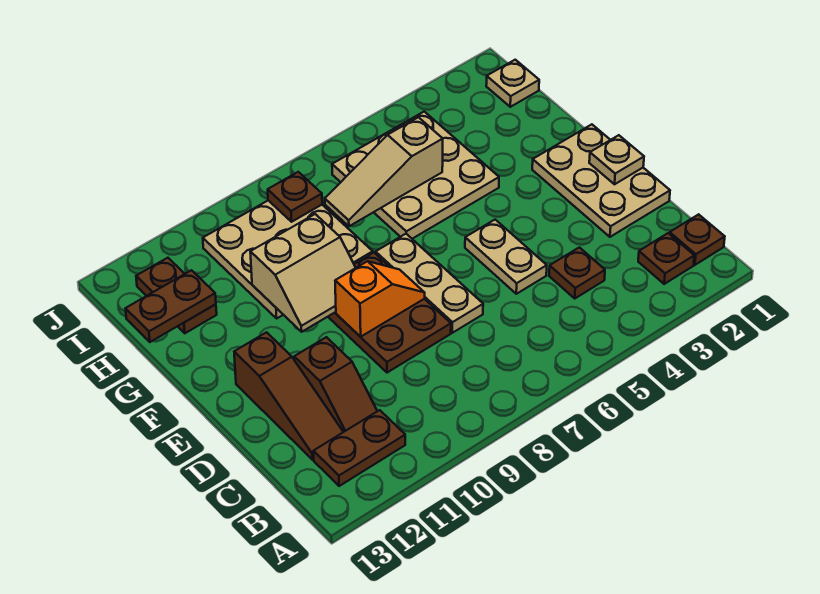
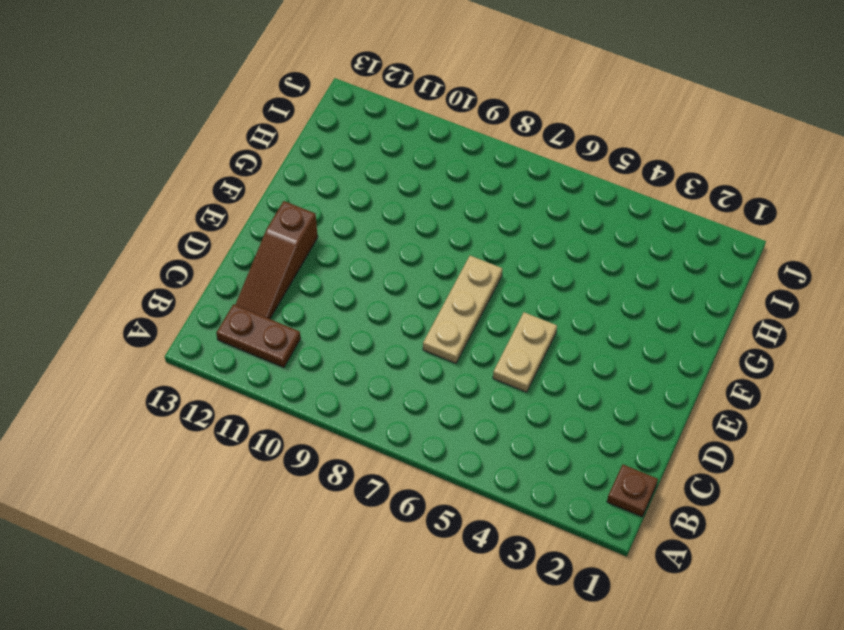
none -> brown plate B2 level 1
none -> brown plate C4 level 1
none -> brown slope C11:D11 level 1 top D

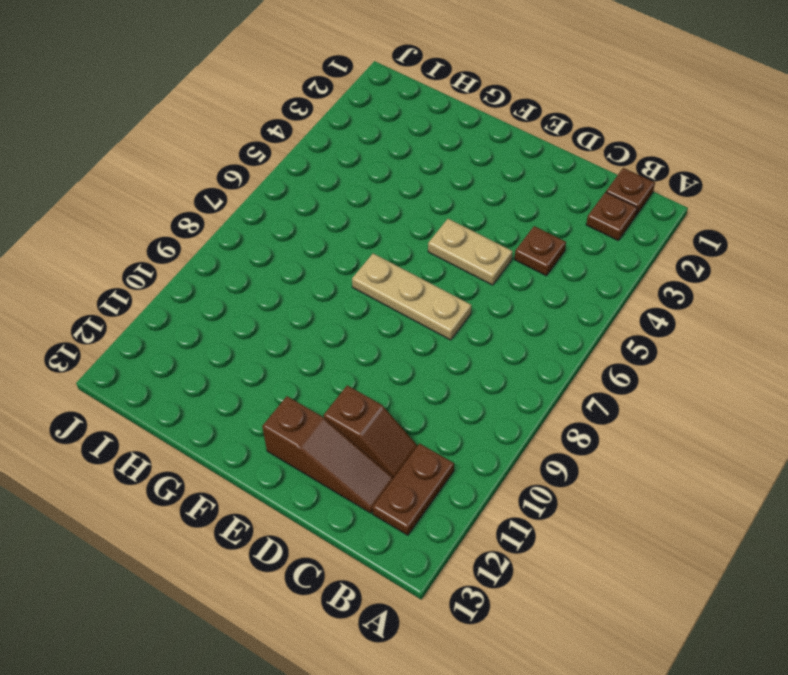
none -> tan plate D1:F2 level 1
none -> brown plate D8:F9 level 1
none -> tan plate G4:I6 level 1

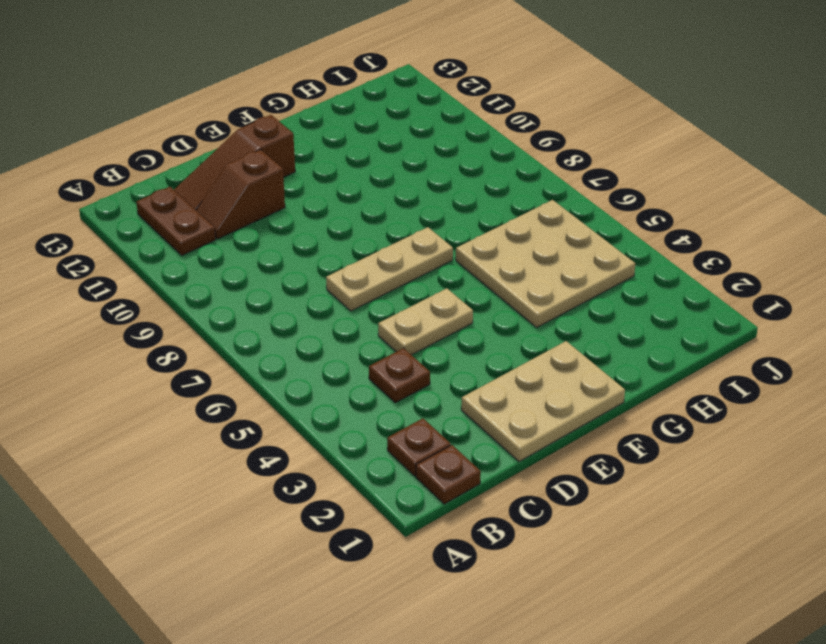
none -> brown plate D8:F9 level 1
none -> tan plate G8:I10 level 1
none -> brown plate H12:I12 level 1

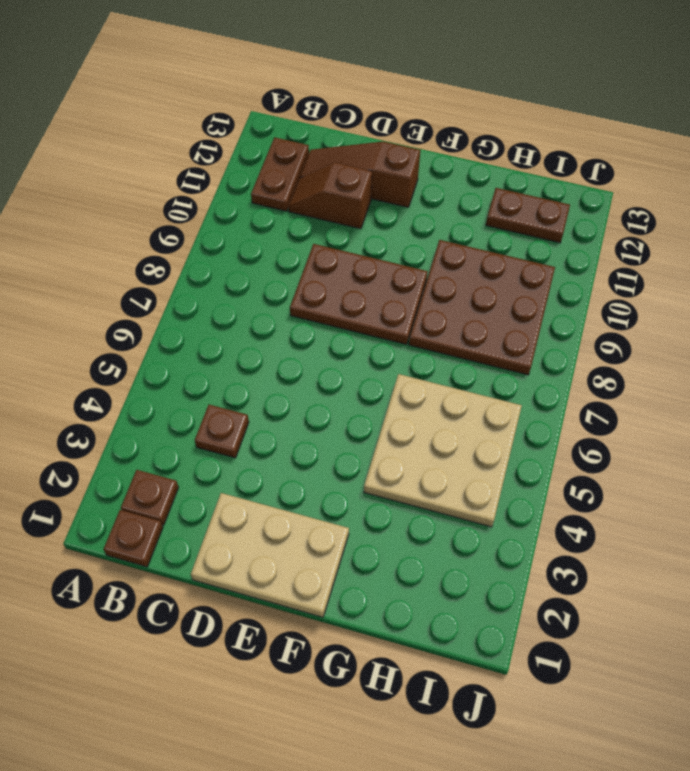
brown plate G8:I10 level 1 -> tan plate G8:I10 level 1
none -> tan plate D5:E5 level 1
none -> tan plate D7:F7 level 1
none -> tan plate I1 level 1

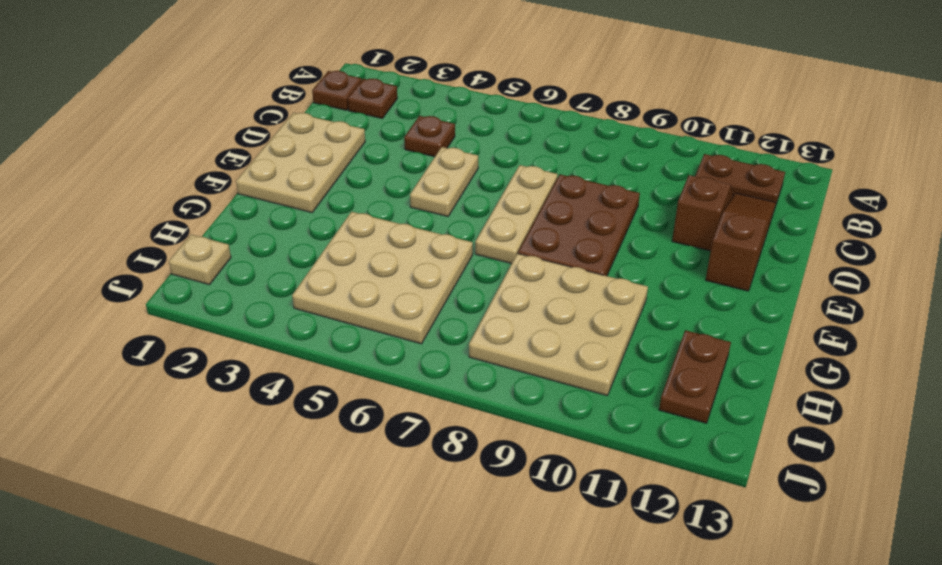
none -> tan plate E1 level 2
none -> orange slope E8:E9 level 2 top 9
none -> tan slope F9:G10 level 2 top G

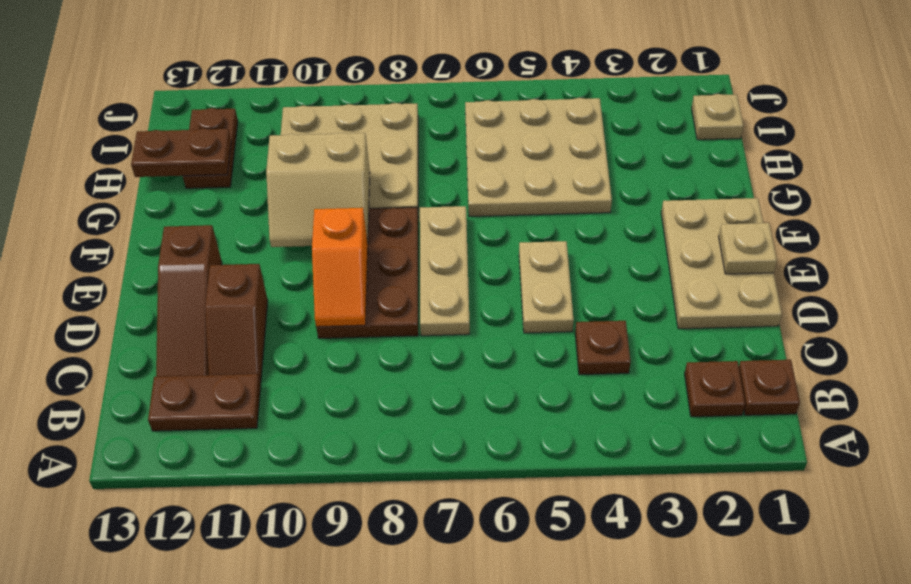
orange slope D9:E9 level 2 top E -> orange slope E8:E9 level 2 top 9
none -> tan slope H5:H7 level 2 top 5
none -> brown plate I8 level 2

